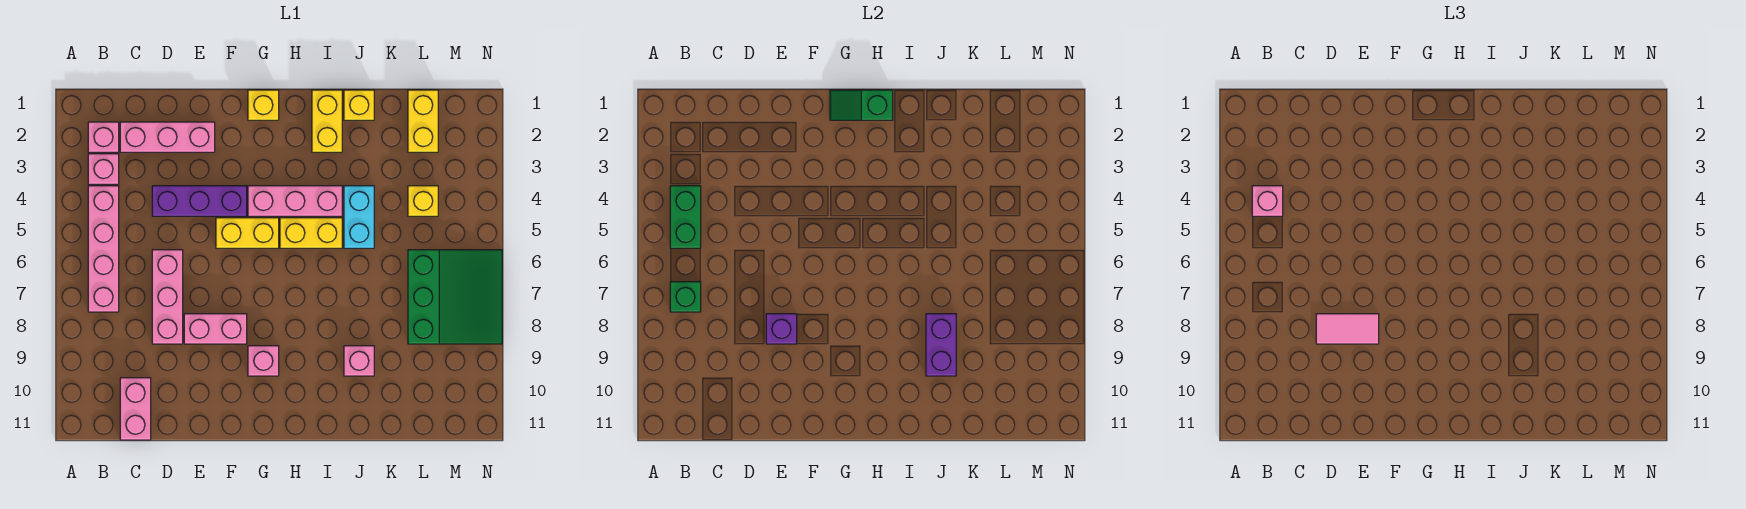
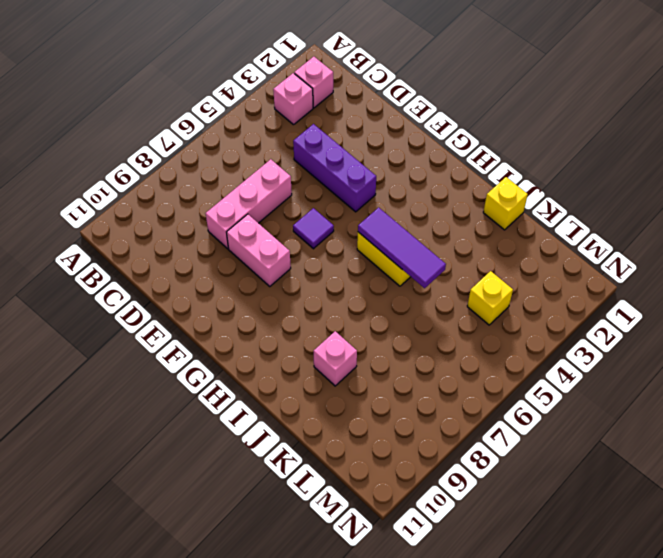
purple tile F6 level 1 -> none
purple tile H5:J5 level 2 -> none
none -> pink brick B4:B7 level 1
none -> pink brick C2:E2 level 1
none -> pink brick C10:C11 level 1

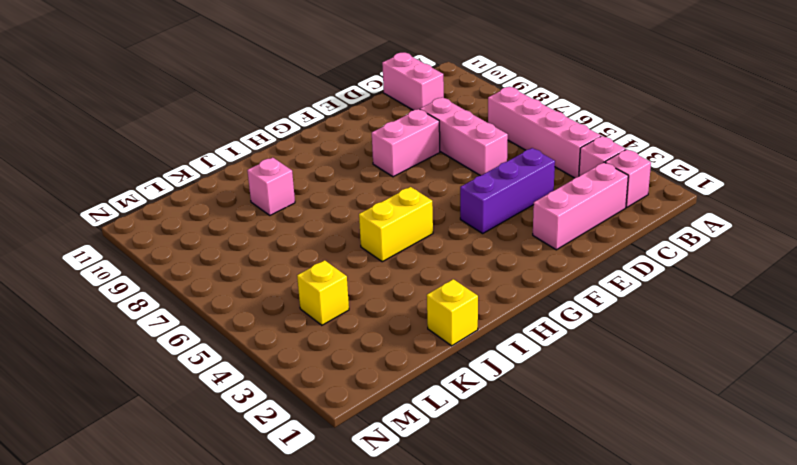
none -> yellow brick F5:G5 level 1
none -> yellow brick G1 level 1
none -> pink brick G4:I4 level 1

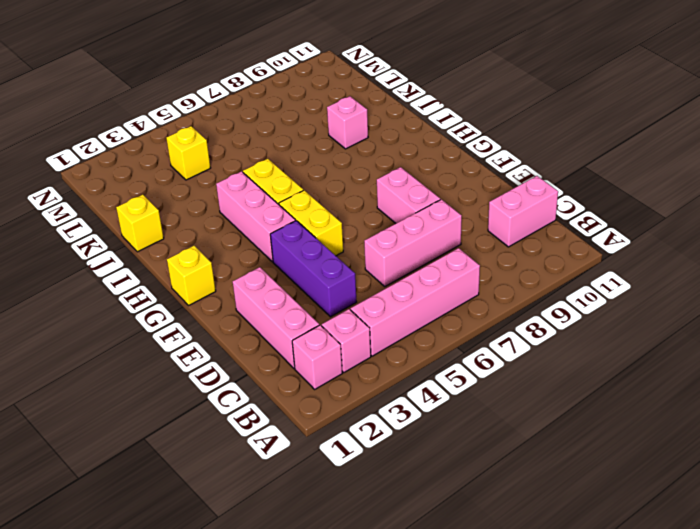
none -> pink brick G9 level 1
none -> yellow brick I1:I2 level 1
none -> cyan brick J4:J5 level 1

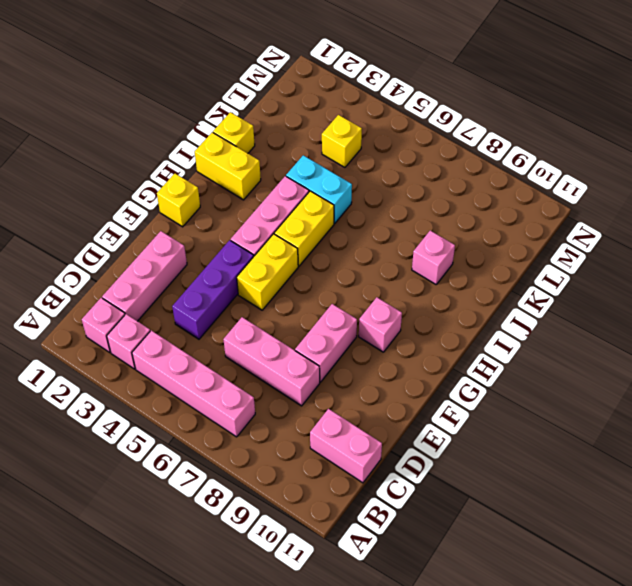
none -> yellow brick L1:L2 level 1
none -> green slope L6:N8 level 1 top L
none -> green brick B4:B5 level 2

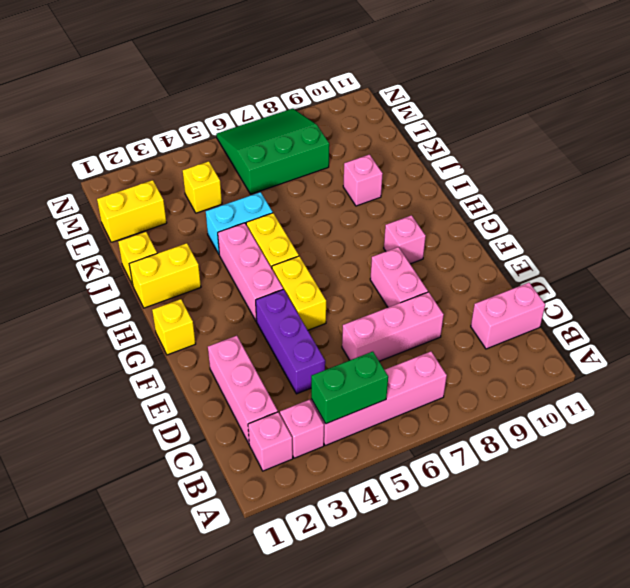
none -> green brick B7 level 2
none -> purple brick E8 level 2
none -> green slope G1:H1 level 2 top H

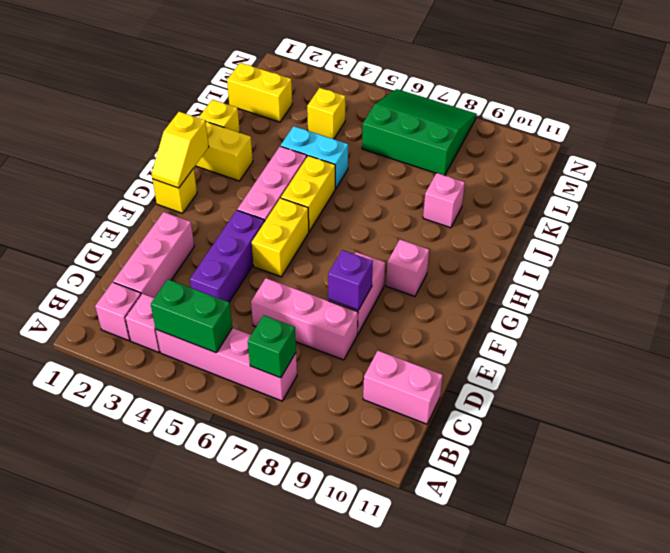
yellow slope G1:H1 level 2 top H -> green slope G1:H1 level 2 top H
none -> purple brick J8:J9 level 2
none -> pink brick B4 level 3
none -> pink tile D8:E8 level 3

